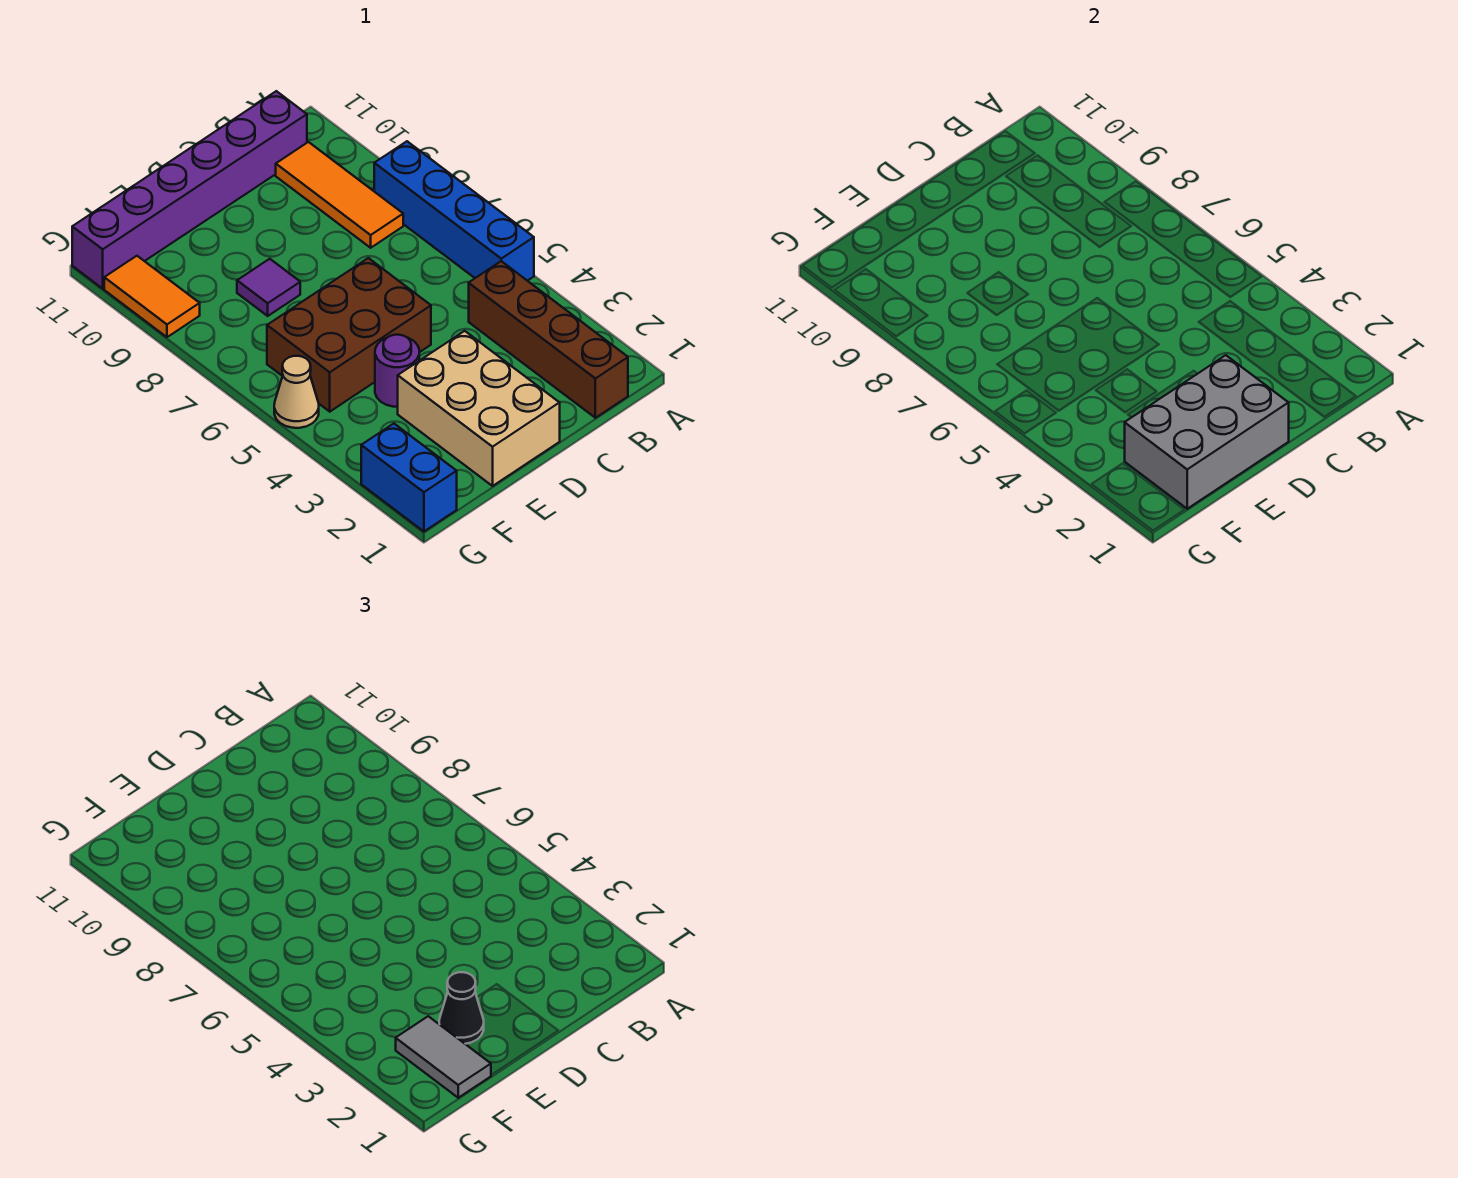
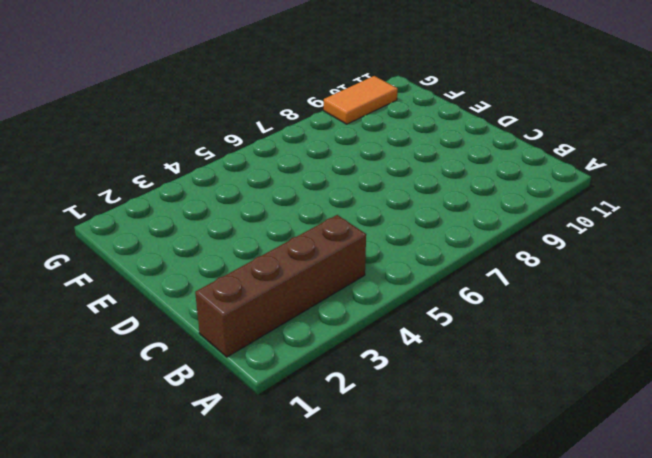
none -> blue brick A5:A8 level 1
none -> orange tile B8:B10 level 1
none -> purple brick B11:G11 level 1

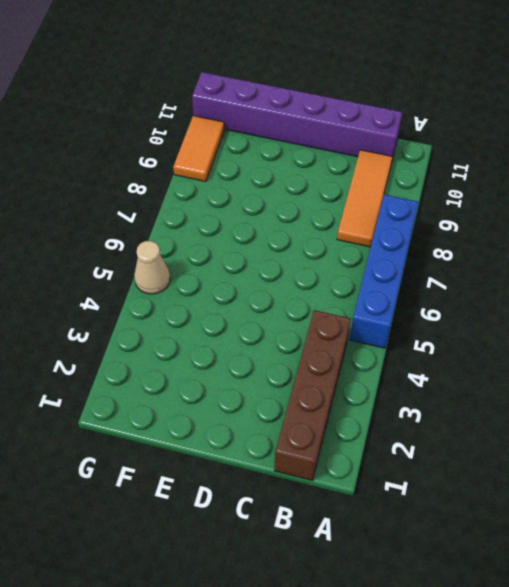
none -> tan brick D1:E3 level 1
none -> brown brick D5:F6 level 1
none -> purple round brick E4 level 1

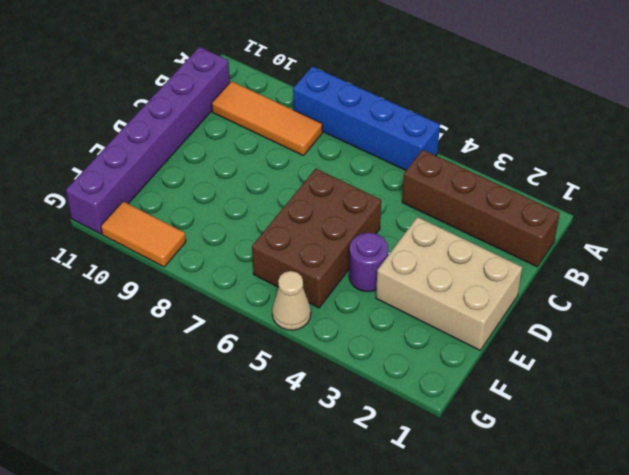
none -> purple tile E8 level 1
none -> blue brick G1:G2 level 1
none -> grey brick D1:F2 level 2

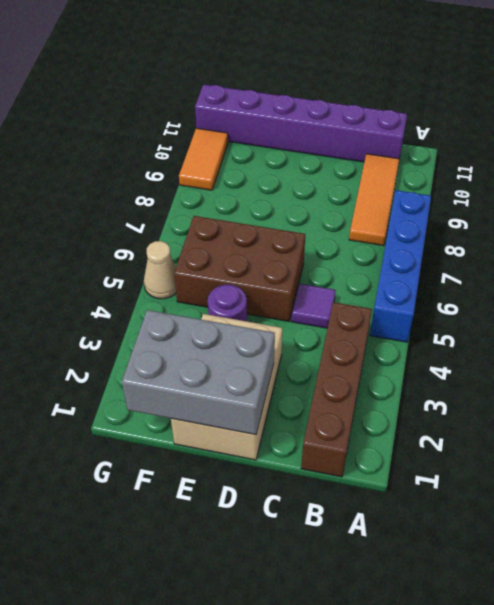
purple tile C5 level 1 -> purple tile E8 level 1
none -> blue brick G1:G2 level 1
none -> black cone E2 level 3
none -> grey tile F1:F2 level 3

